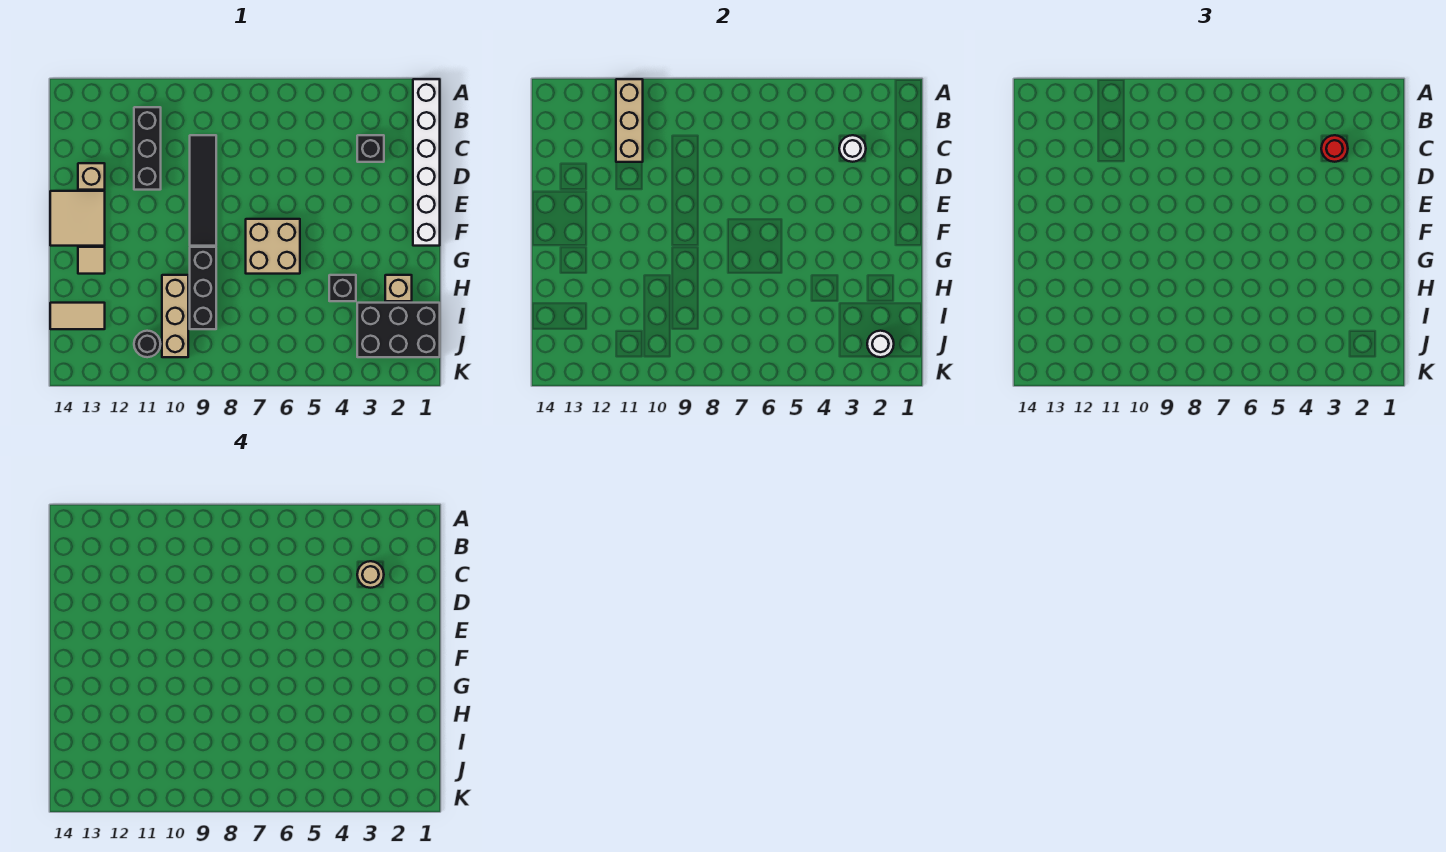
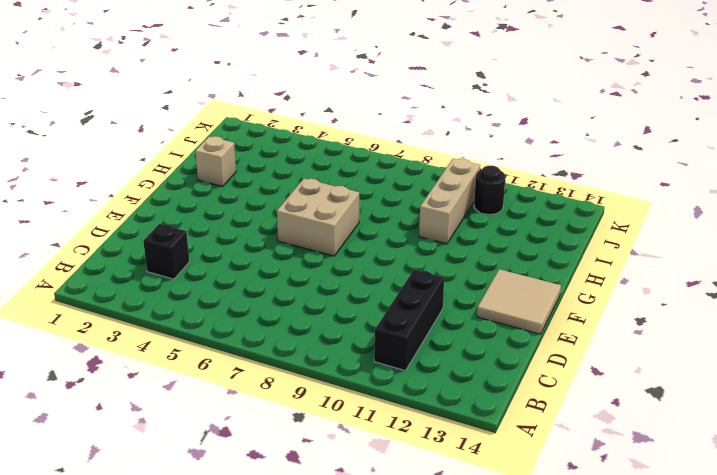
none -> white brick A1:F1 level 1
none -> black tile C9:F9 level 1
none -> tan brick D13 level 1

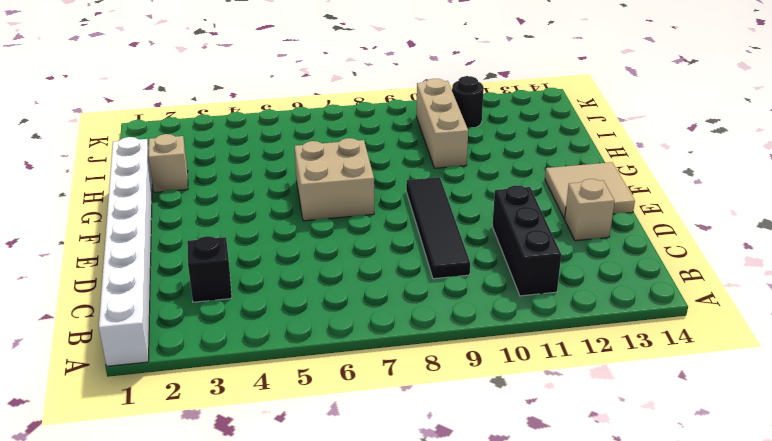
white brick A1:H1 level 1 -> white brick A1:F1 level 1
none -> black brick G9:I9 level 1
none -> tan tile G13 level 1
none -> black brick H4 level 1

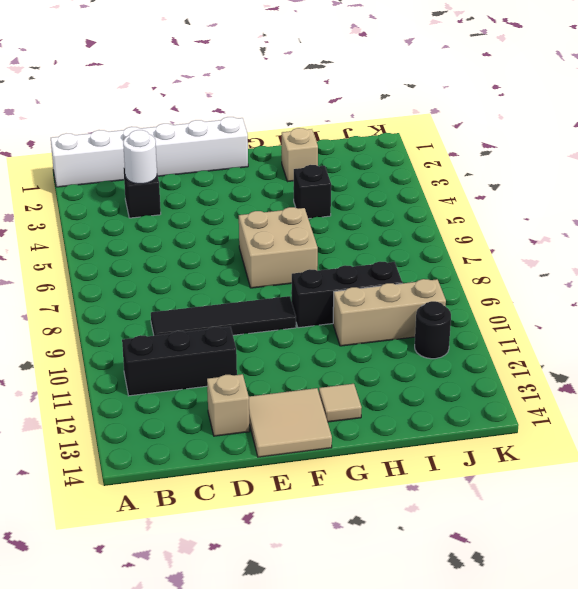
none -> black brick I1:J3 level 1
none -> tan tile I13:I14 level 1
none -> tan brick A11:C11 level 2

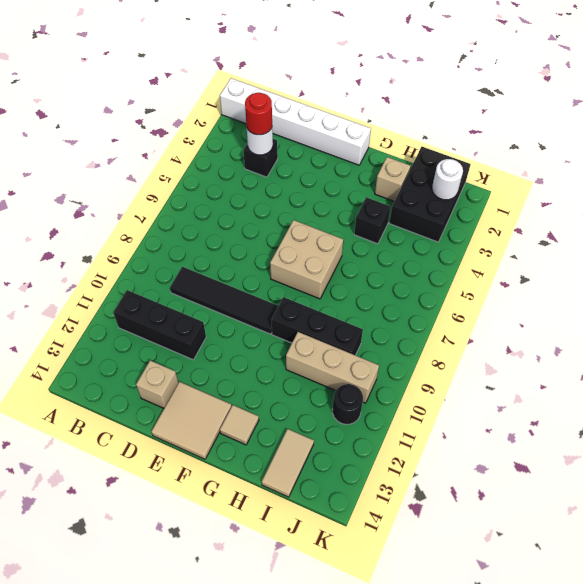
none -> tan brick A11:C11 level 2
none -> tan round brick C3 level 4

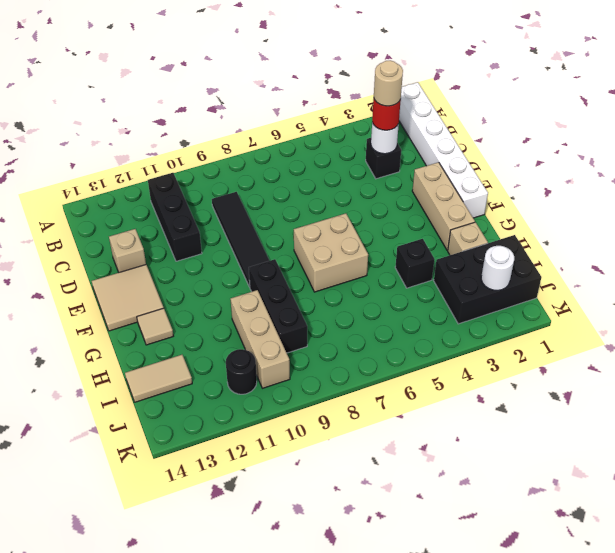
tan brick E2:G2 level 1 -> tan brick A11:C11 level 2

